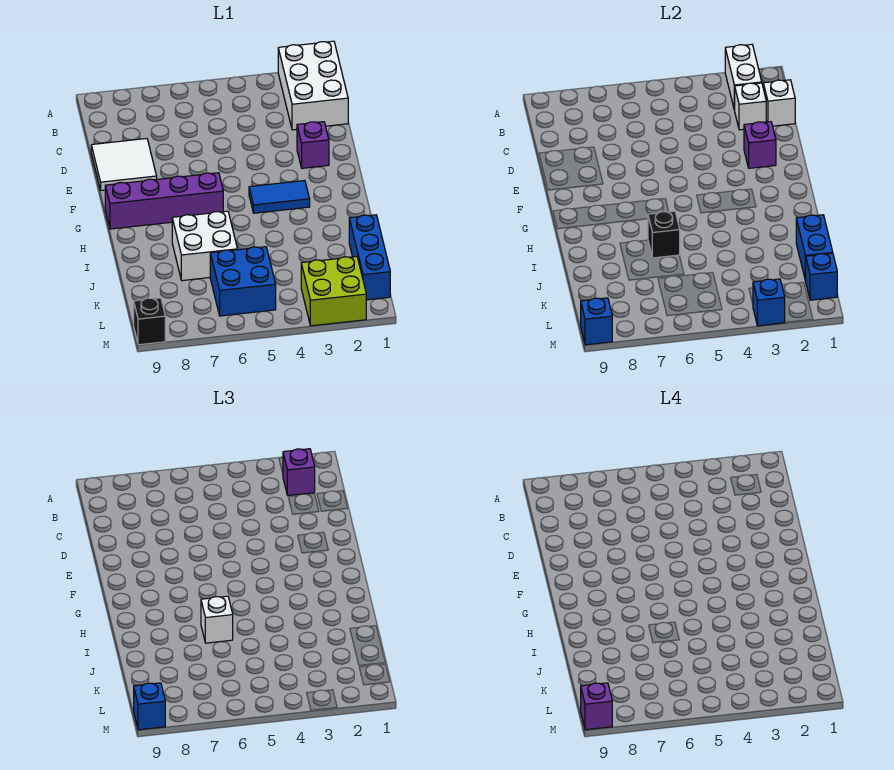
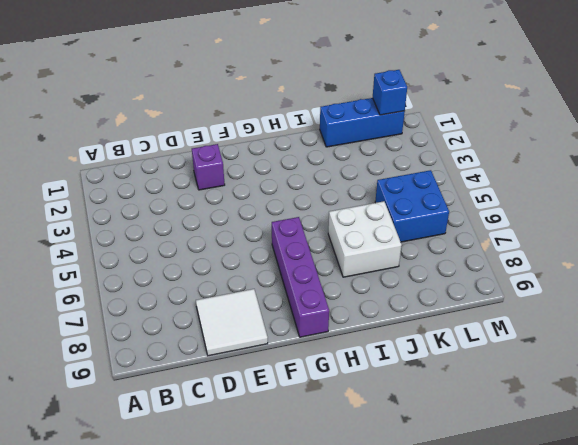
none -> white brick A1:C2 level 1
none -> blue tile G3:G4 level 1
none -> lime brick L2:M3 level 1

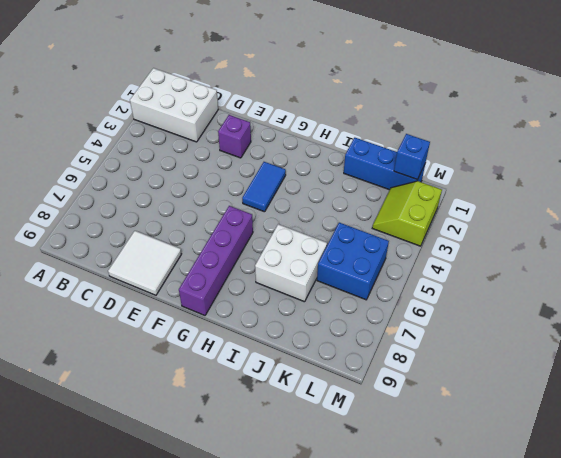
lime slope L2:M3 level 1 top M -> lime brick L2:M3 level 1
none -> black brick M9 level 1
none -> white brick A2:B2 level 2
none -> white brick C1 level 2

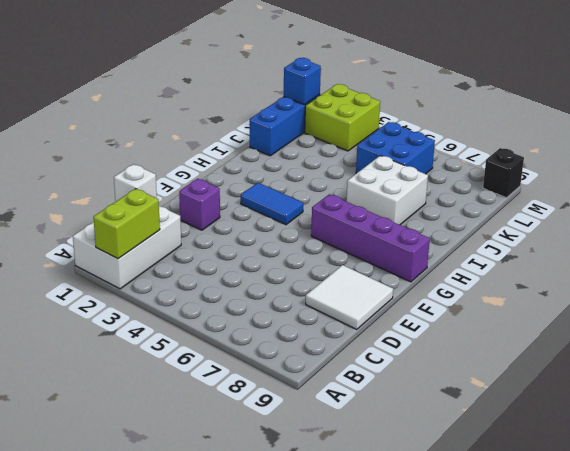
lime brick A2:B2 level 2 -> white brick A2:B2 level 2
none -> white brick C2 level 2
none -> purple brick E2 level 2
none -> black brick I6 level 2

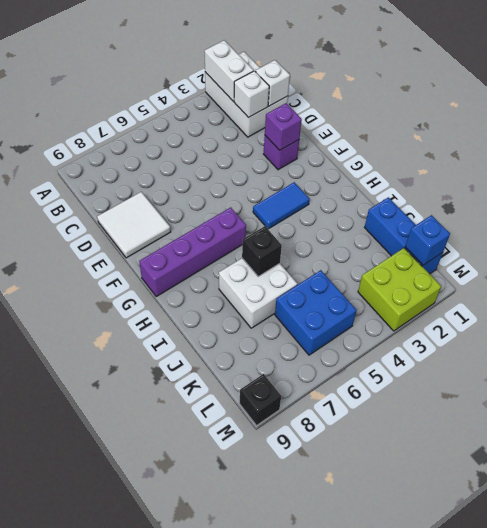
none -> blue brick J1:K1 level 2
none -> blue brick M3 level 2
none -> blue brick M9 level 2

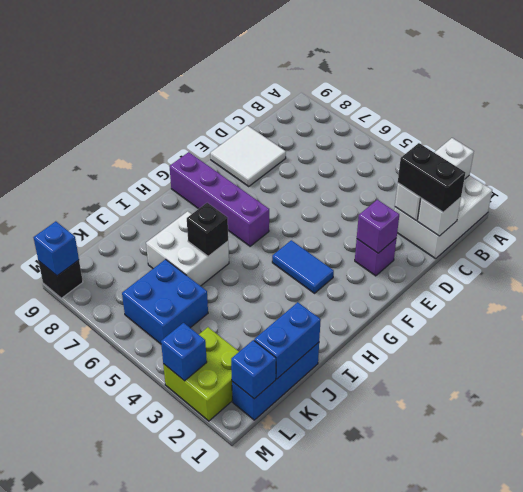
black brick C1:C2 level 3 -> none
none -> purple brick B2 level 3
none -> white brick I6 level 3
none -> blue brick M9 level 3

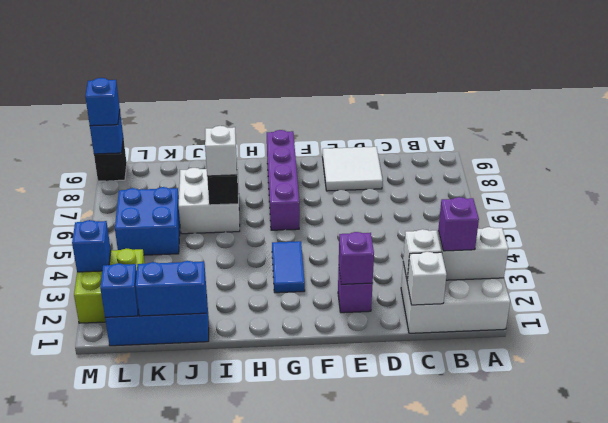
none -> purple brick M9 level 4

